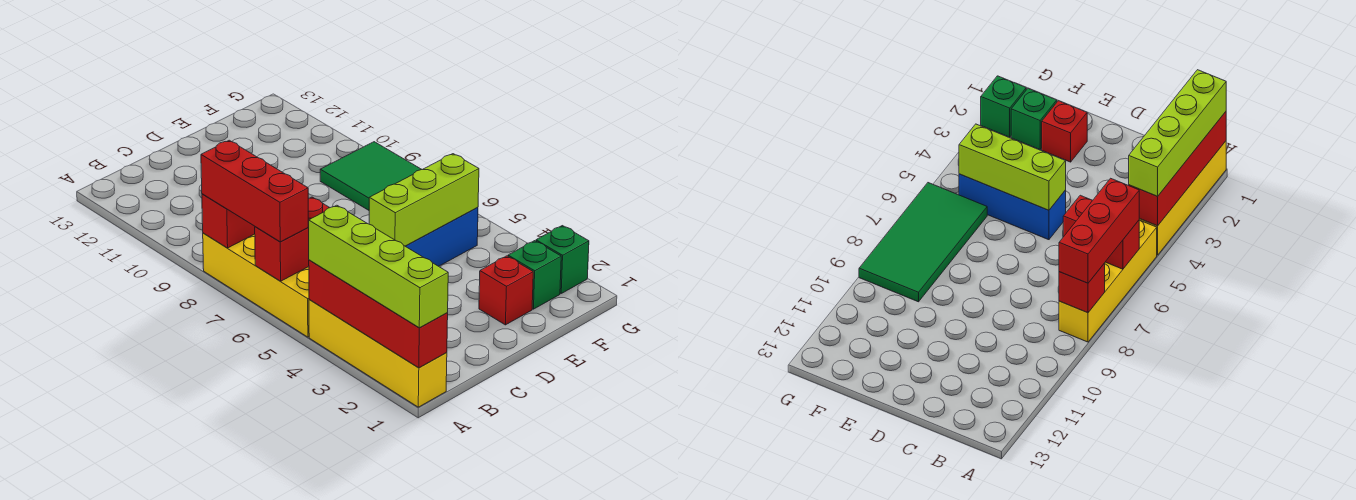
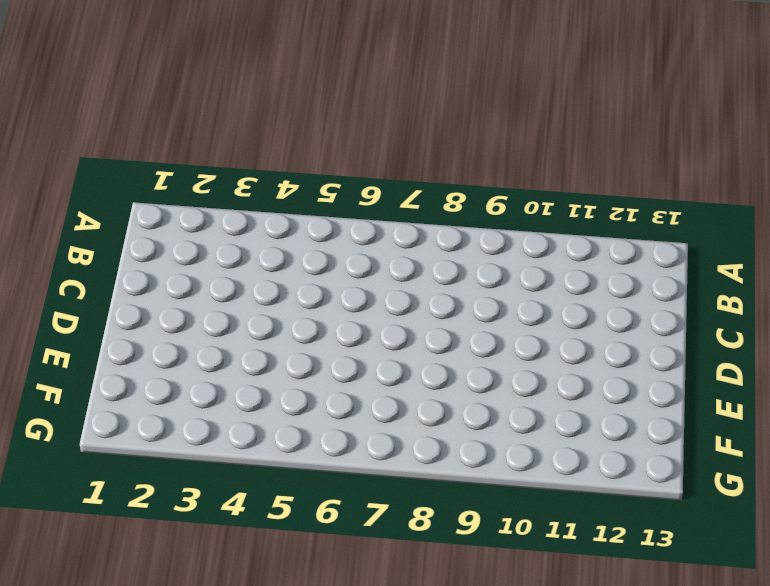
none -> yellow brick A1:A4 level 1
none -> yellow brick A5:A8 level 1
none -> blue brick D5:F5 level 1

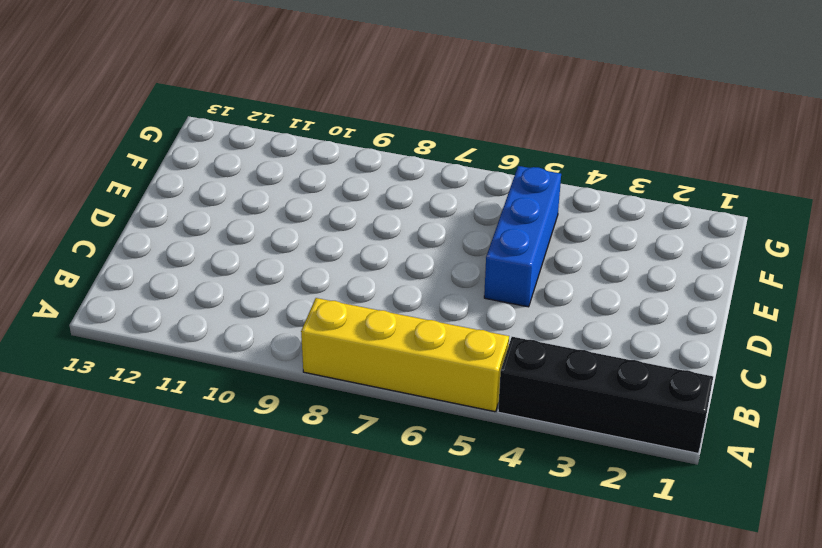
black brick A1:A4 level 1 -> yellow brick A1:A4 level 1
none -> red brick E2 level 1
none -> green brick F2 level 1
none -> green tile F6:G9 level 1

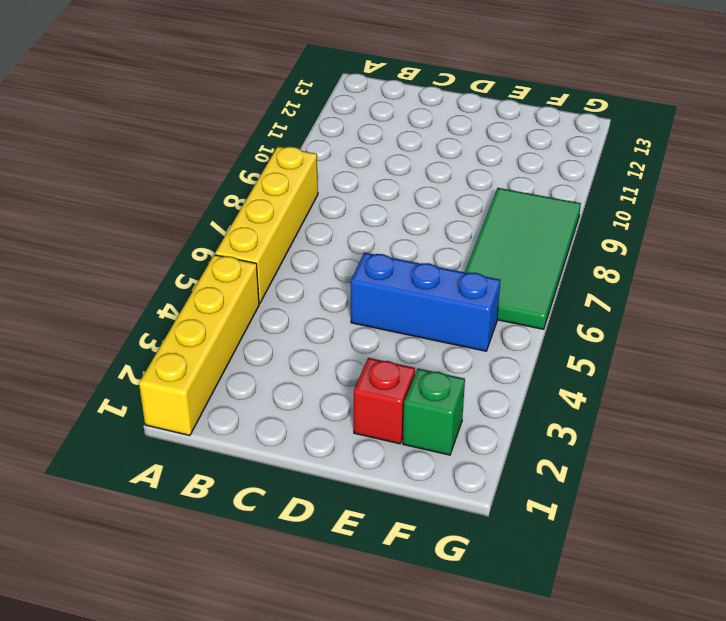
none -> green brick G2 level 1
none -> red brick A1:A4 level 2
none -> red brick A6:B6 level 2

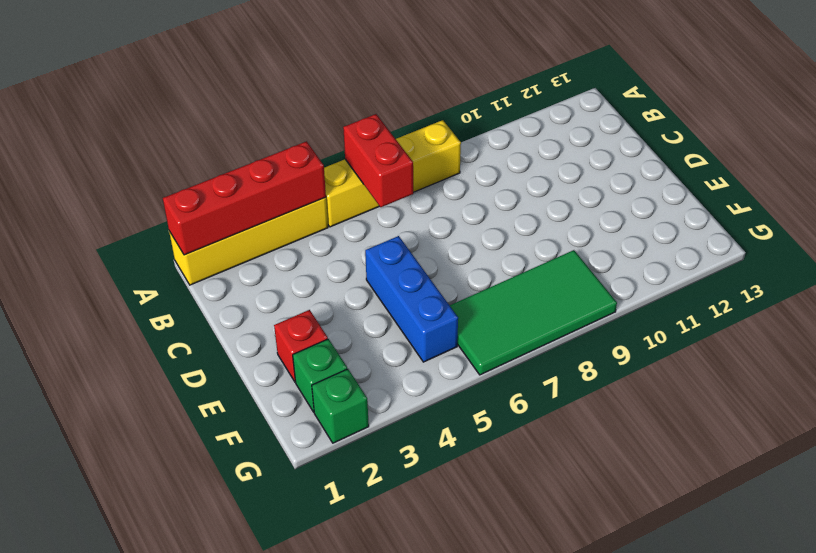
none -> red brick A8 level 2
none -> lime brick D5:F5 level 2
none -> lime brick A1:A4 level 3

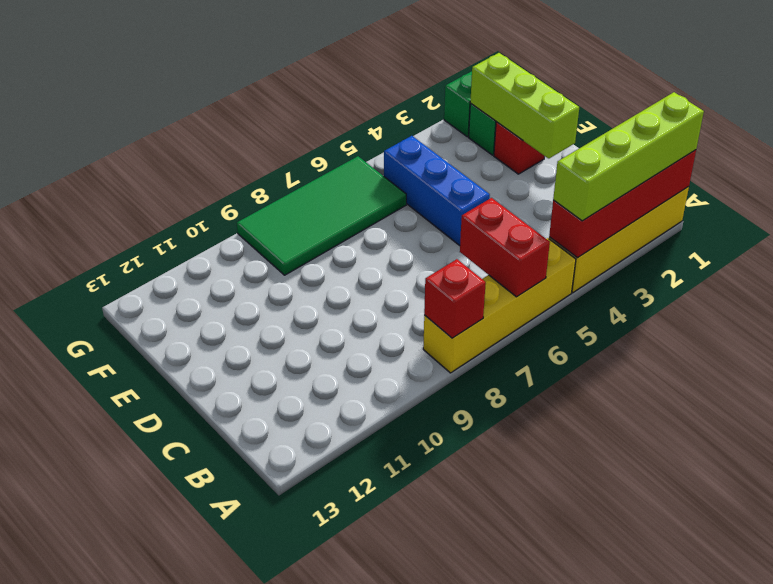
lime brick D2:F2 level 2 -> lime brick D5:F5 level 2
none -> red brick A6:A8 level 3

